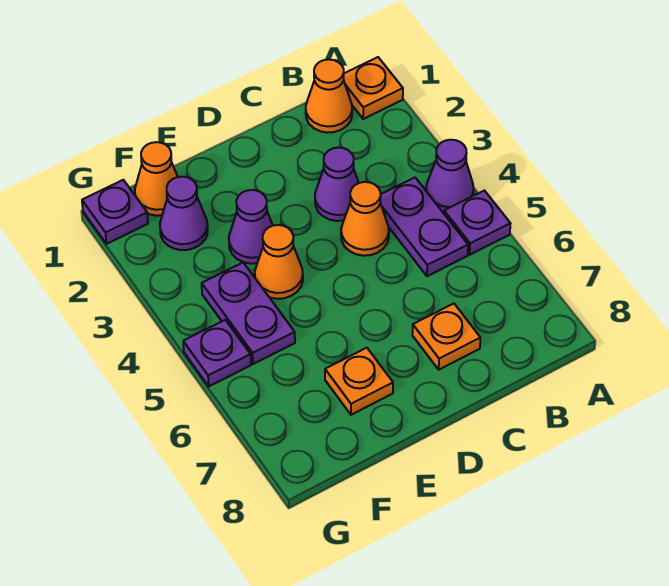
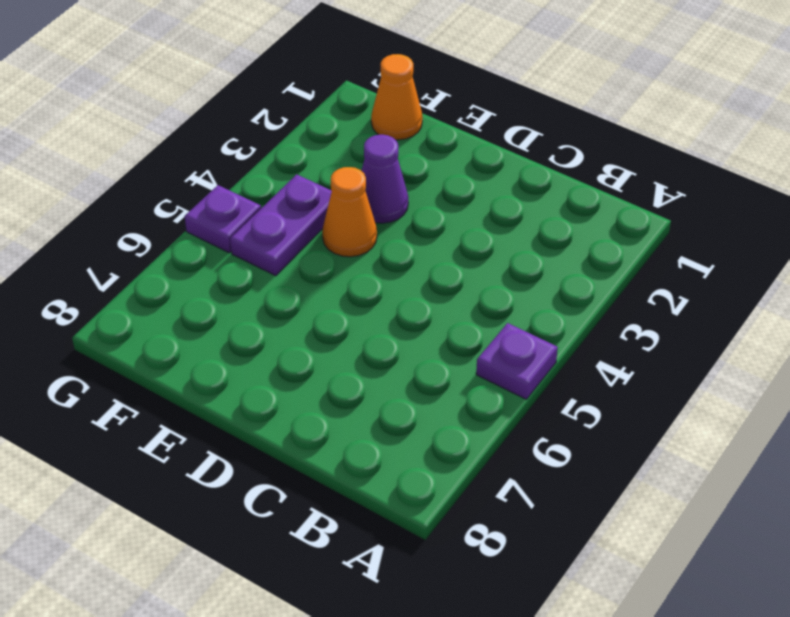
none -> orange plate A1 level 1
none -> purple cone A4 level 1
none -> orange cone B1 level 1

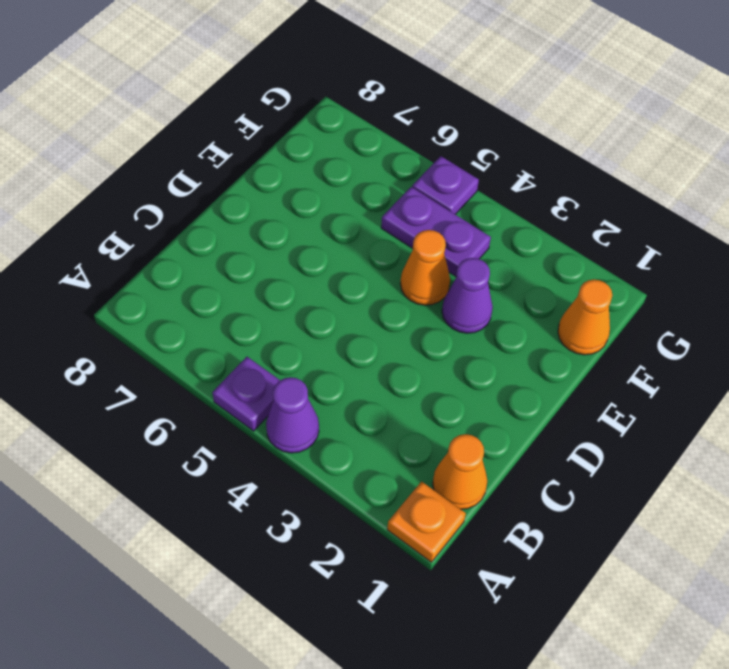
none -> purple plate B4:B5 level 1
none -> purple cone C3 level 1
none -> orange cone C4 level 1

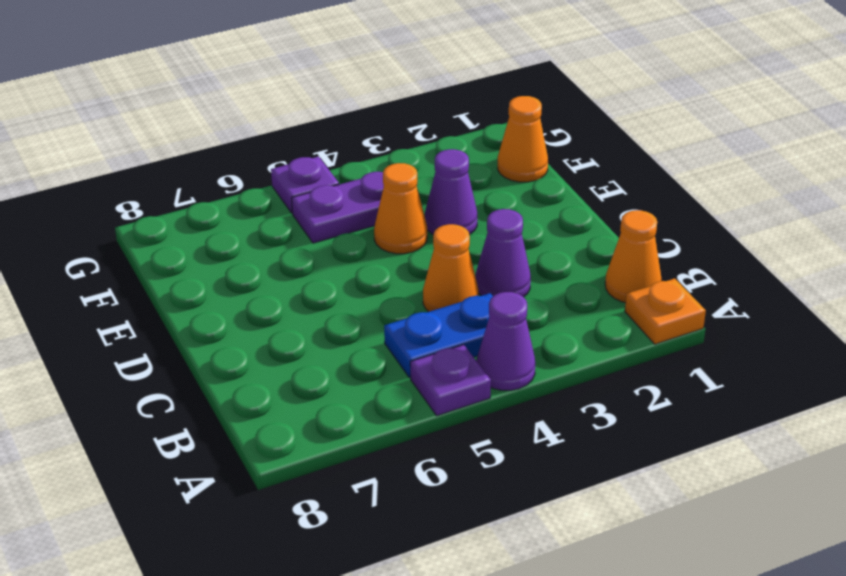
blue plate B4:B5 level 1 -> purple plate B4:B5 level 1
none -> orange plate C7 level 1
none -> orange plate E7 level 1
none -> purple cone F2 level 1

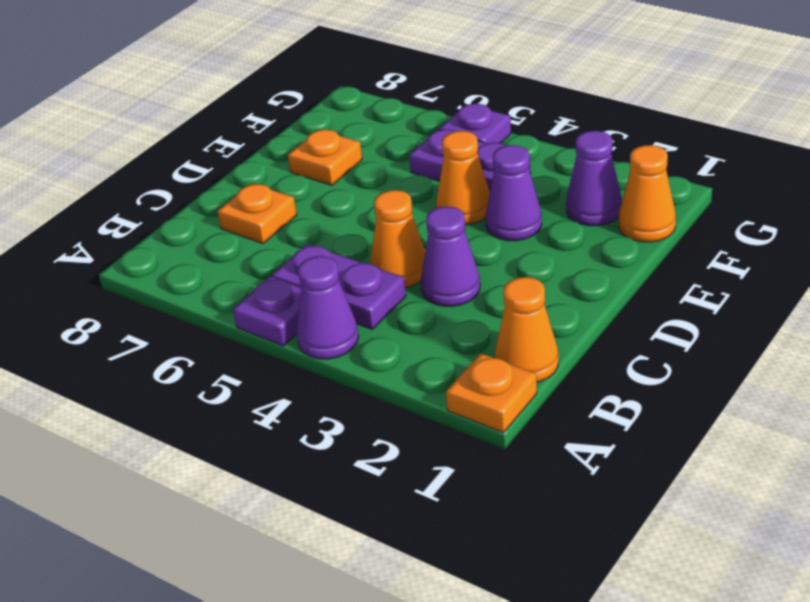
none -> purple plate G1 level 1

